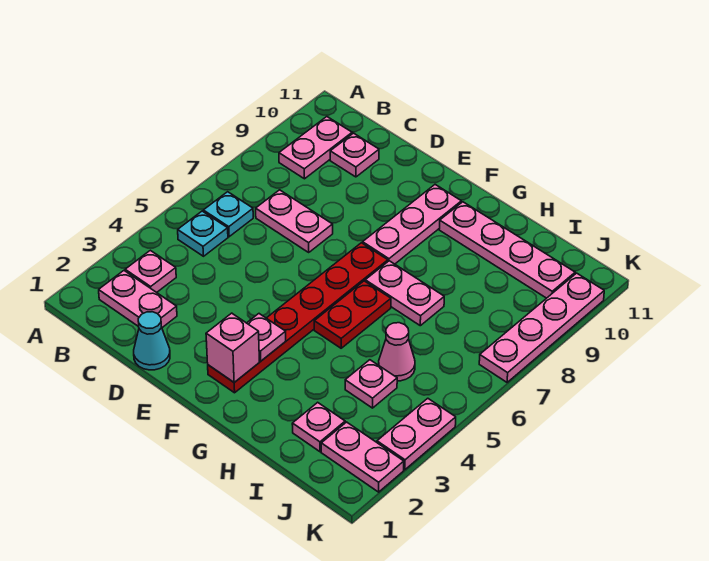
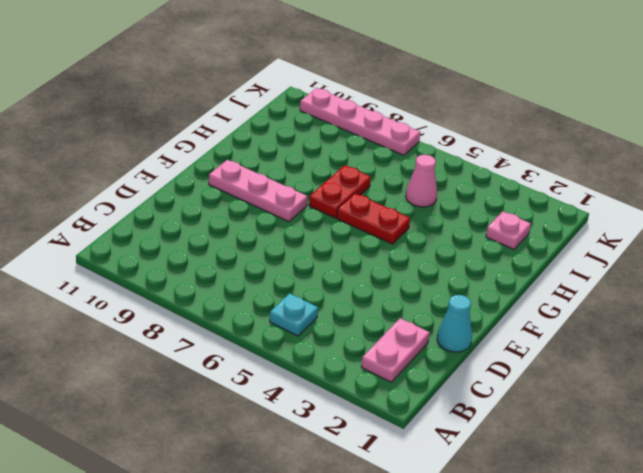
red plate G7:H7 level 1 -> pink plate G7:H7 level 1
none -> pink plate B3 level 1
none -> cyan plate B6 level 1
none -> pink plate B9:B10 level 1

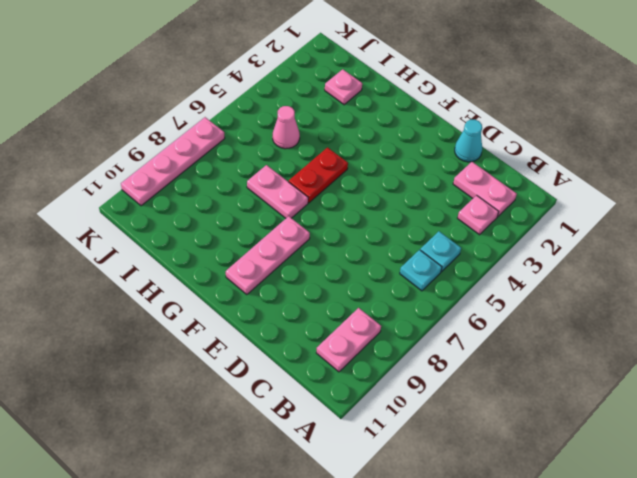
none -> pink plate C7:D7 level 1
none -> pink plate C10 level 1
none -> red plate F2:F7 level 1

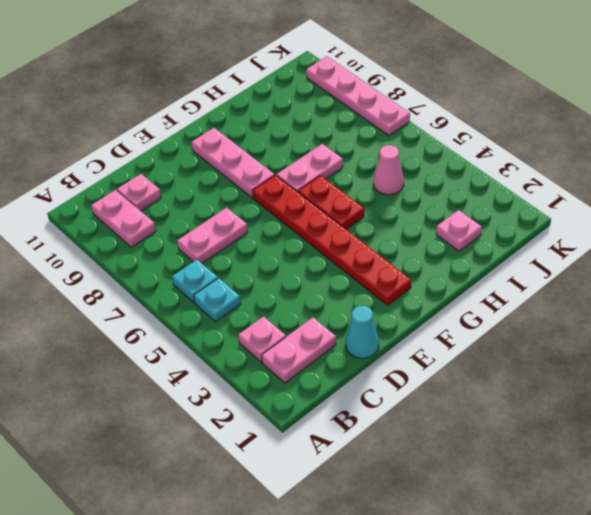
none -> pink plate G10:J10 level 1
none -> pink plate I4 level 1
none -> pink plate J2:K2 level 1

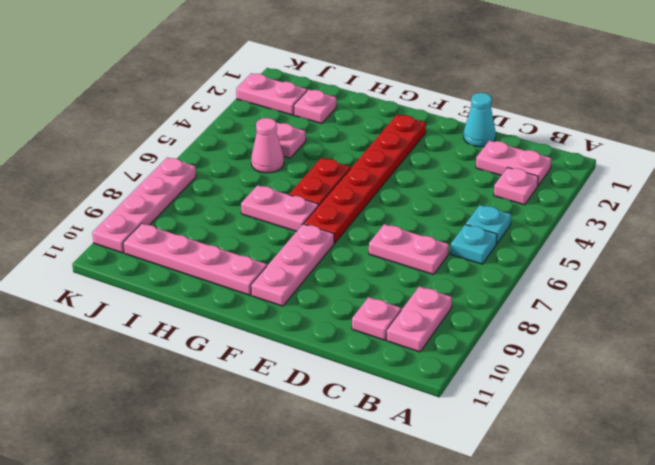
none -> pink plate K3:K4 level 1
none -> pink brick F2 level 2
none -> pink plate F3 level 2

